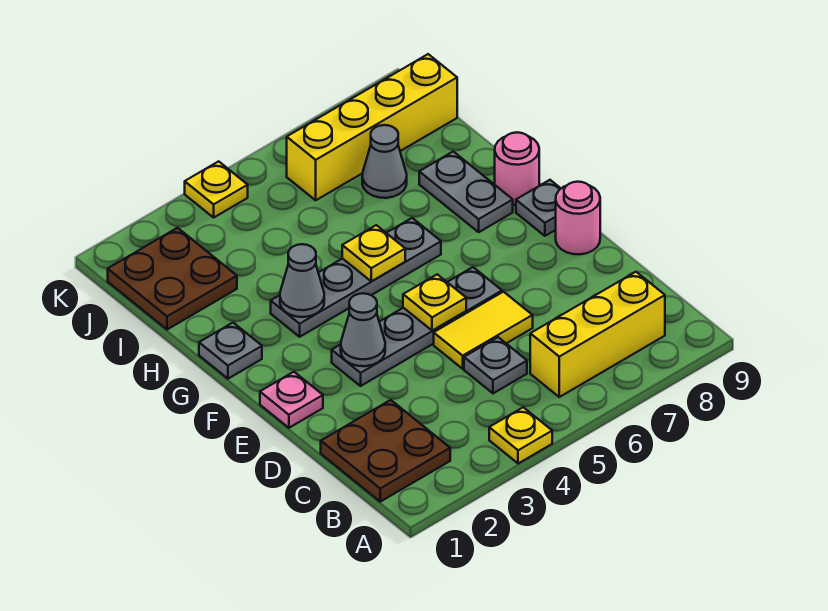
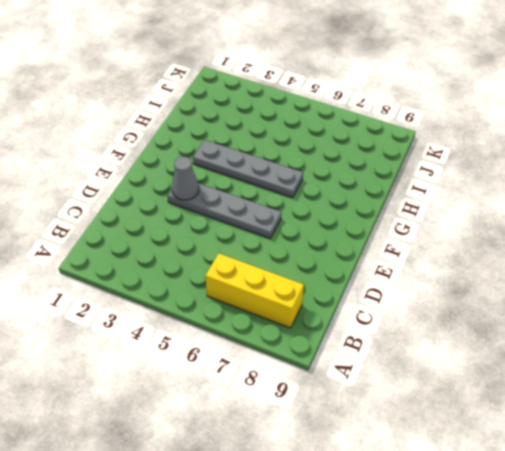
none -> yellow plate A4 level 1
none -> brown plate B1:C2 level 1
none -> grey plate C5 level 1

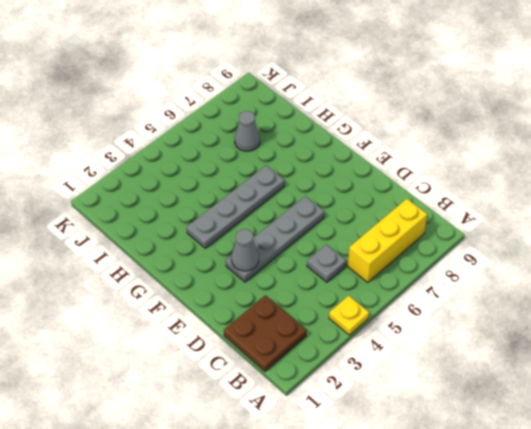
none -> yellow tile D5:D6 level 1
none -> pink plate E1 level 1
none -> pink round brick E9 level 1

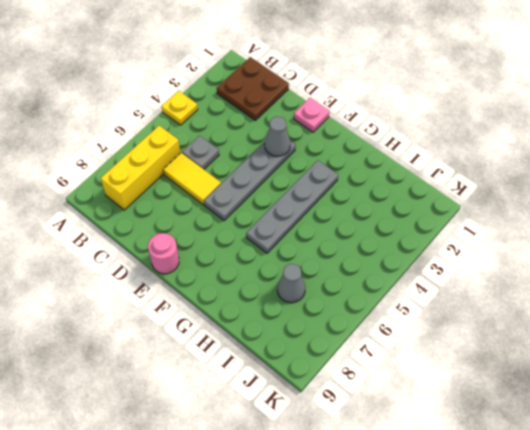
yellow tile C6:D6 level 1 -> yellow tile D5:D6 level 1
none -> grey plate F9 level 1
none -> grey plate G1 level 1
none -> grey plate G8:H8 level 1

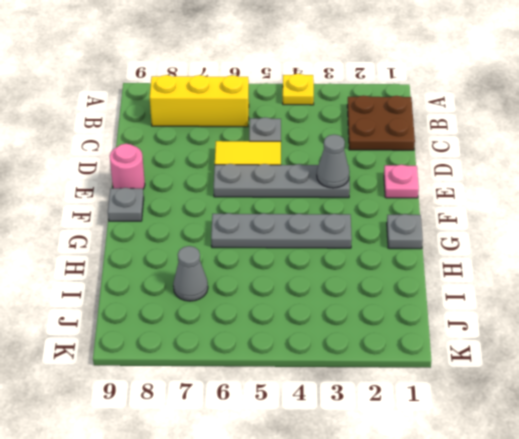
none -> grey plate G8:H8 level 1
none -> pink round brick G9 level 1
none -> brown plate I1:J2 level 1

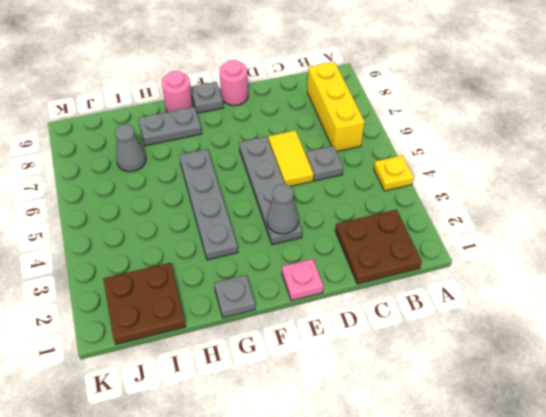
none -> yellow brick J6:J9 level 1
none -> yellow plate K4 level 1
none -> yellow plate E5 level 2

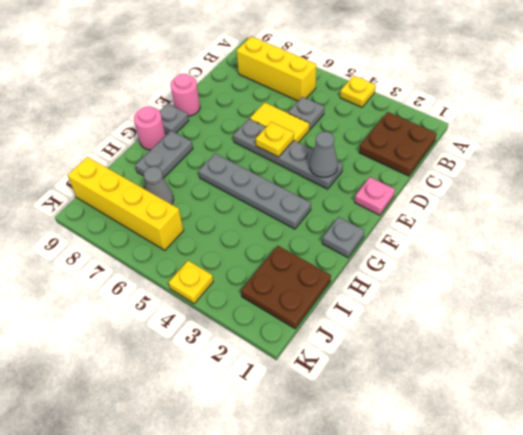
none -> grey cone G3 level 2
none -> yellow plate G5 level 2

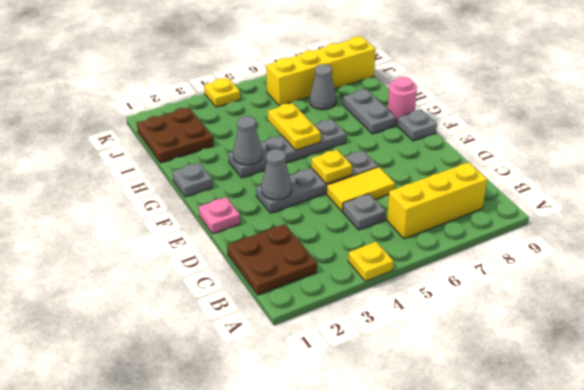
yellow plate G5:H5 level 2 -> yellow plate G5 level 2
none -> pink round brick E9 level 1

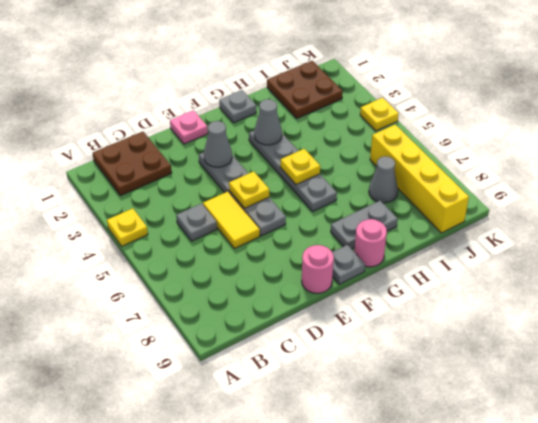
none -> yellow brick B6:B8 level 1

